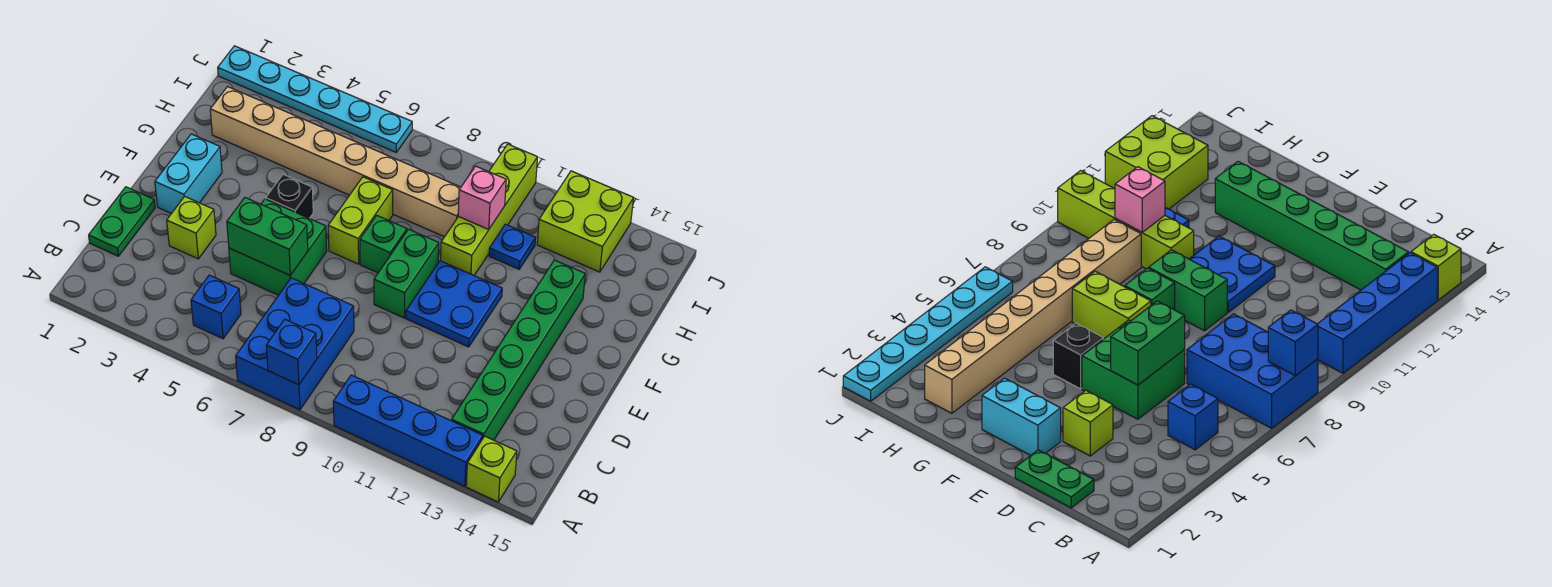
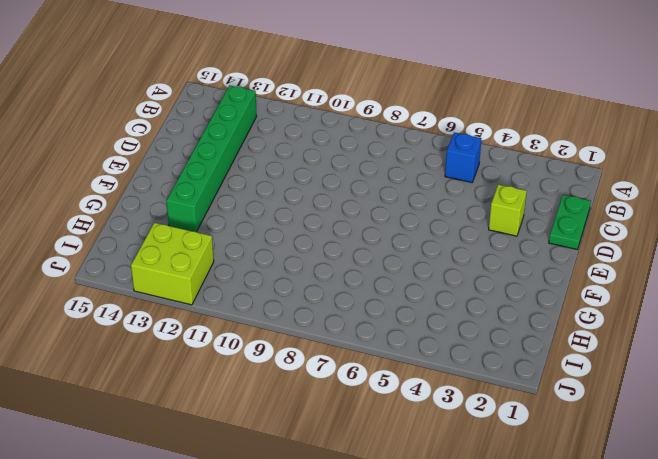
none -> blue brick A7:C8 level 1
none -> blue brick A10:A13 level 1
none -> lime brick A14 level 1

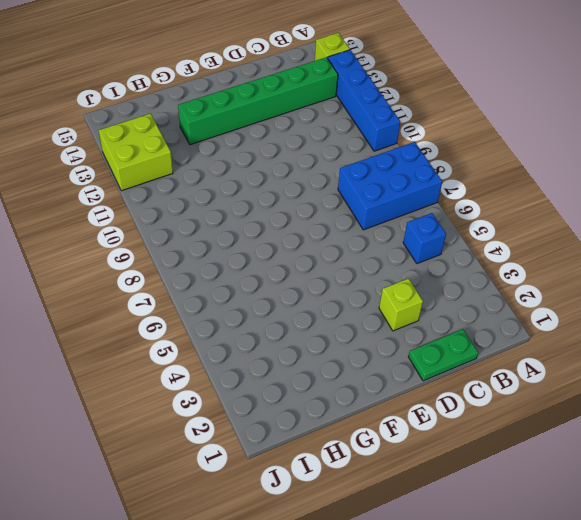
none -> green brick D5:E6 level 1
none -> cyan brick E2:F2 level 1
none -> green brick E9:F9 level 1

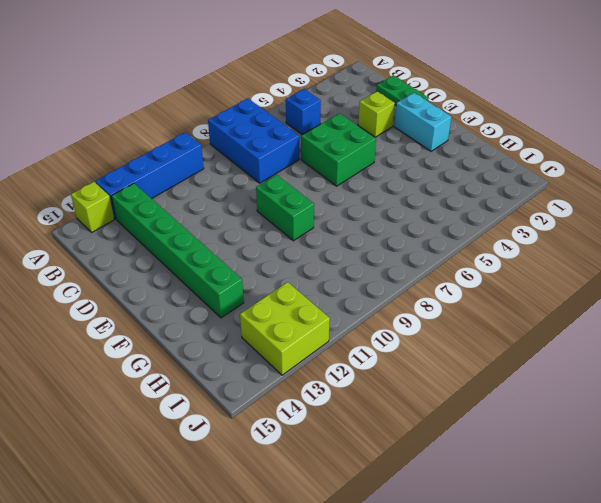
none -> blue plate E10:F11 level 1
none -> black brick F5 level 1
none -> lime brick F7:G7 level 1

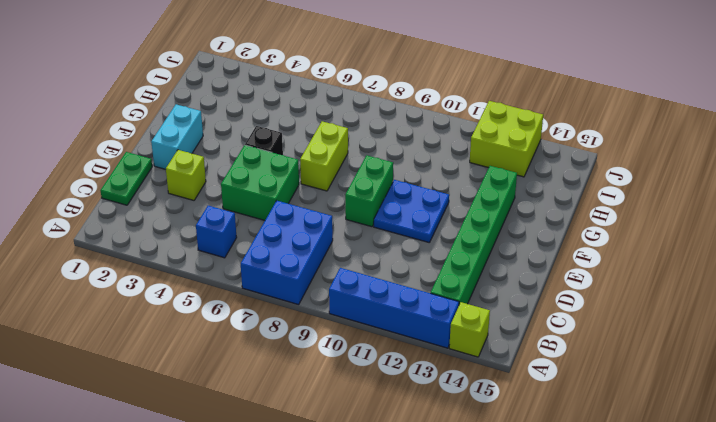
none -> green brick F8 level 1
none -> lime brick G10:J10 level 1
none -> tan brick H2:H9 level 1

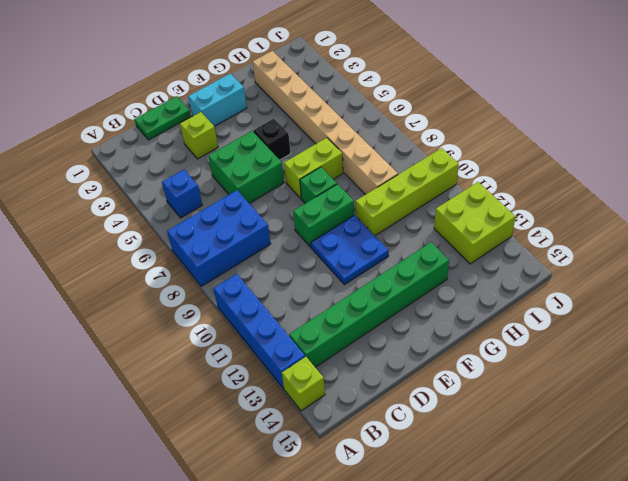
none -> blue plate H11 level 1
none -> cyan plate J1:J6 level 1
none -> blue brick A8 level 2

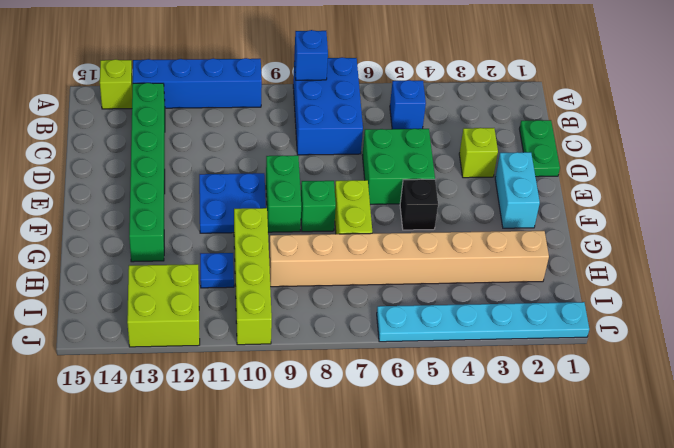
none -> green brick D5:D6 level 2
none -> pink brick H10 level 2

